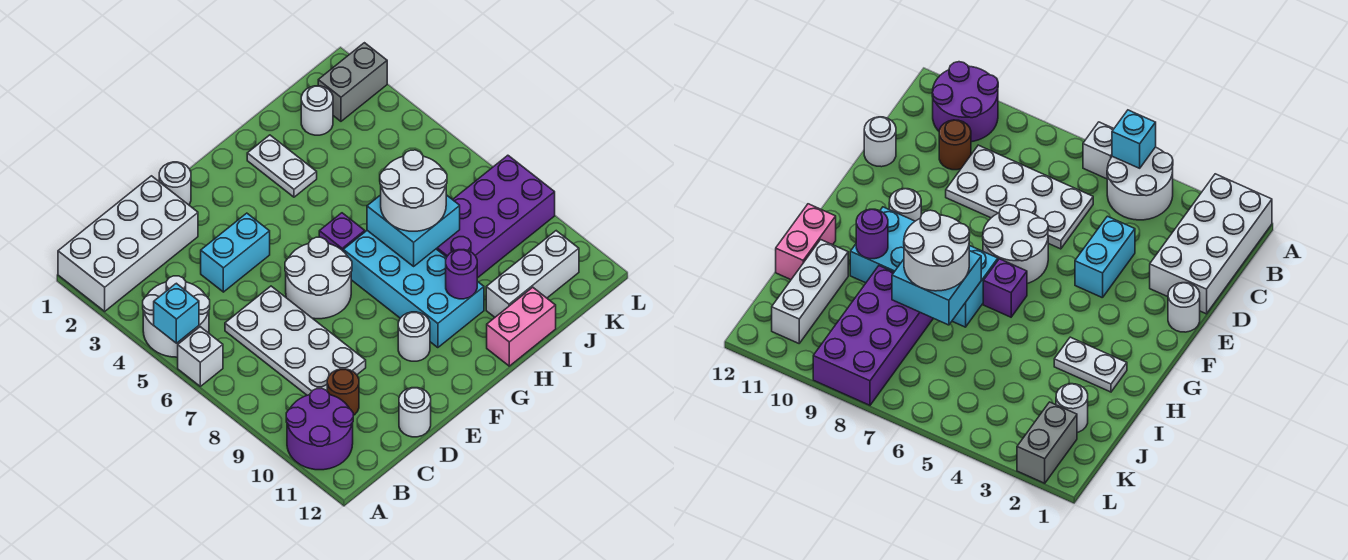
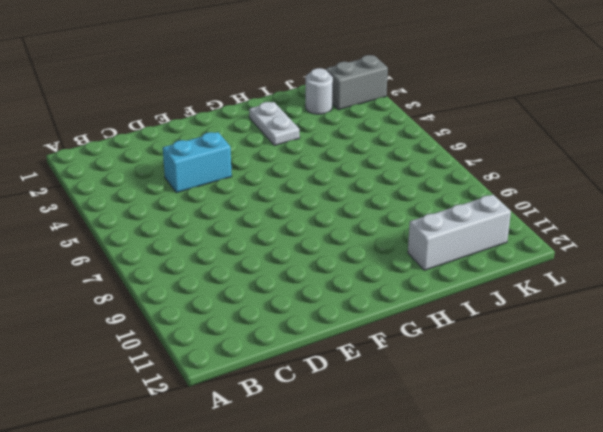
none -> white brick A1:D2 level 1
none -> white round brick A4:B5 level 1
none -> white brick A6 level 1

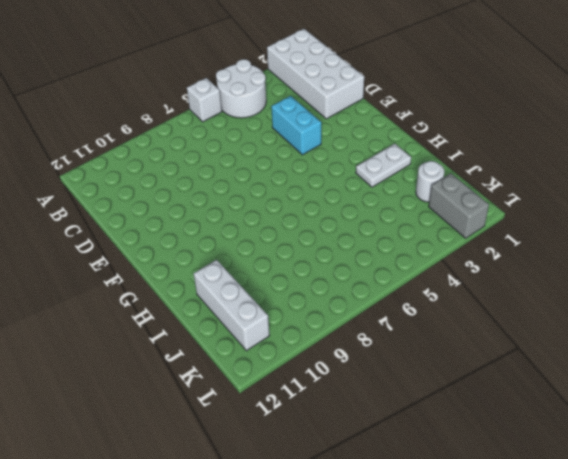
none -> purple round brick A10:B11 level 1
none -> white plate C6:D9 level 1
none -> brown round brick C10 level 1

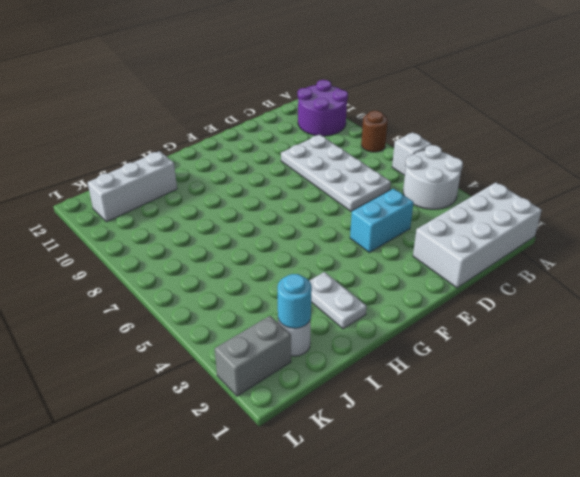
brown round brick A8 level 1 -> brown round brick C10 level 1
cyan round brick J2 level 2 -> none
none -> white round brick D12 level 1
none -> white round brick E1 level 1
none -> white round brick E6:F7 level 1

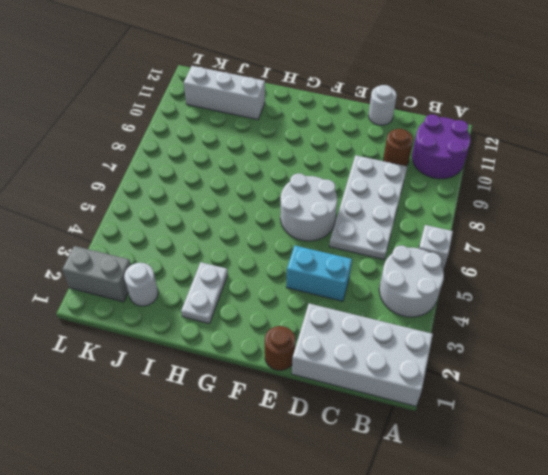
brown round brick E1 level 1 -> white round brick E1 level 1
none -> white round brick F10 level 1
none -> purple brick G6 level 1
none -> cyan brick G7:H10 level 1

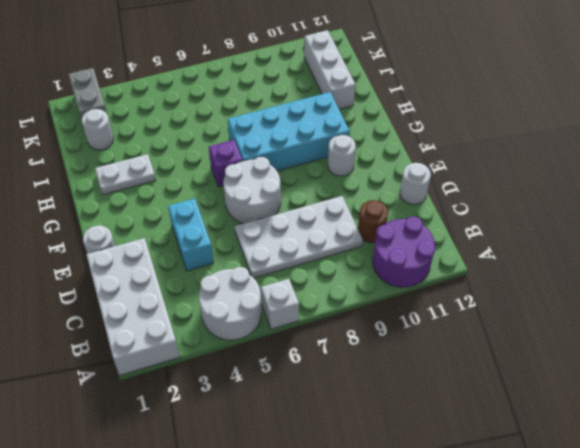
none -> pink brick H12:I12 level 1
none -> purple brick I8:L9 level 1
none -> cyan brick A5 level 2

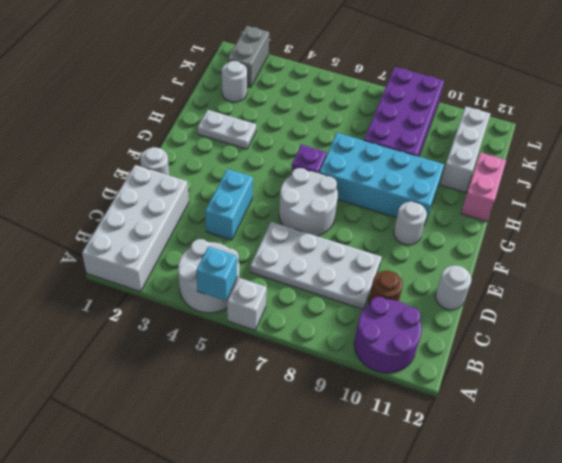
none -> cyan brick H7:I8 level 2
none -> purple round brick H10 level 2
none -> white round brick H7:I8 level 3

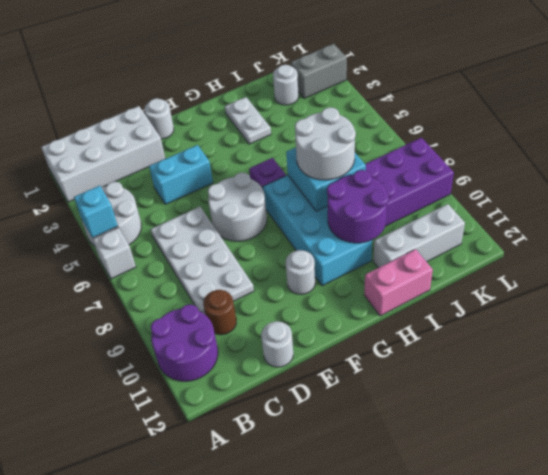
purple round brick H9:I10 level 2 -> purple round brick H10 level 2

